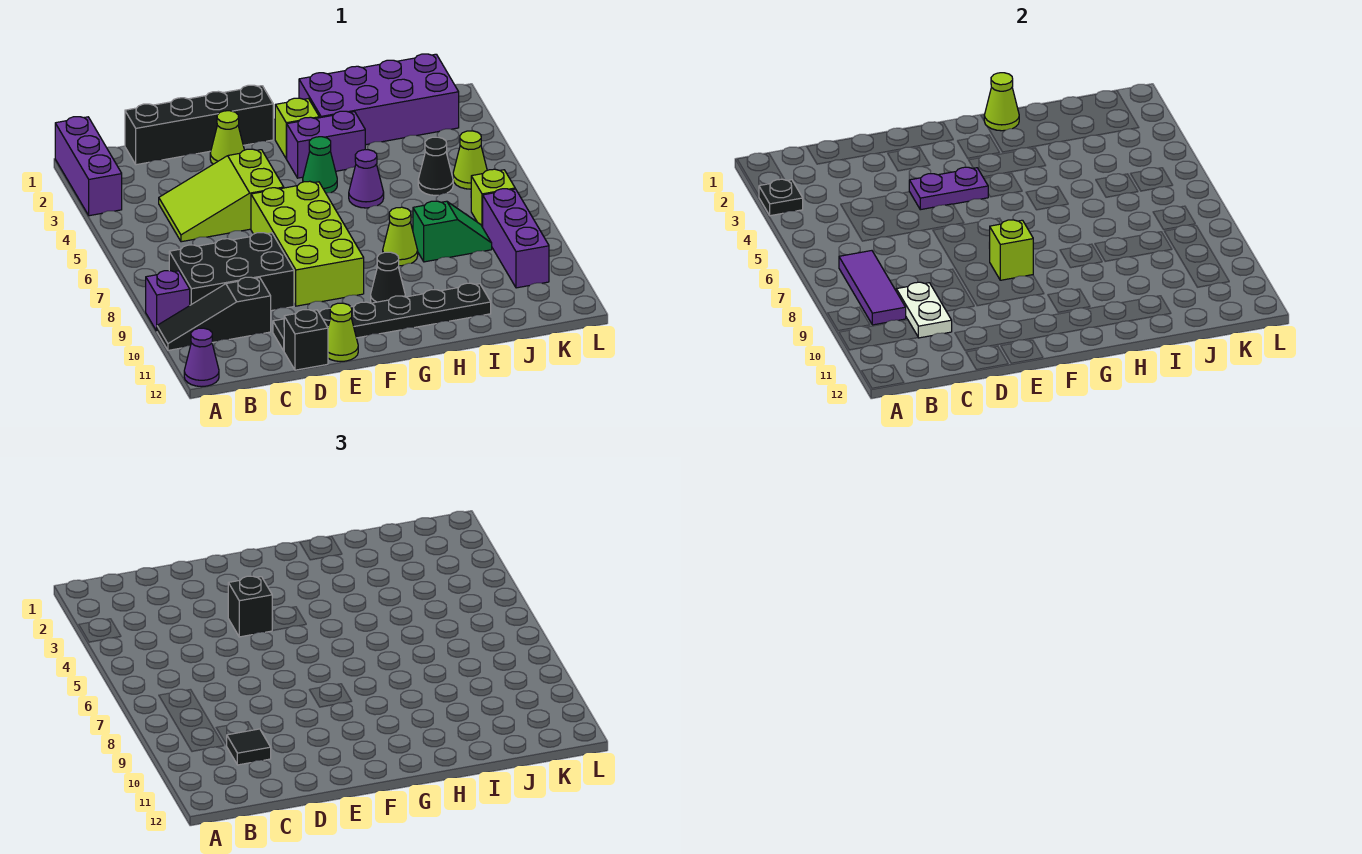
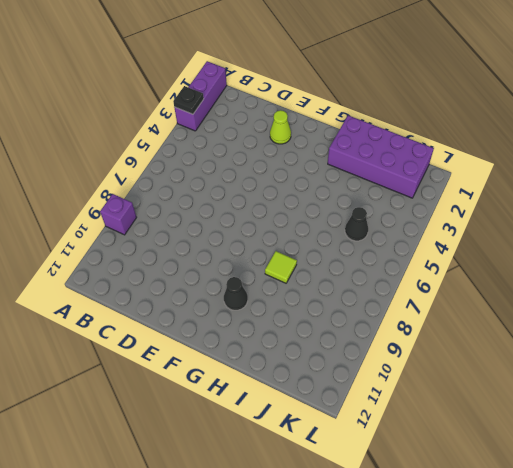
lime tile H8 level 1 -> lime cone H8 level 1
none -> black slope A10:C10 level 1 top C
none -> purple cone A12 level 1
none -> black brick B8:D9 level 1
none -> black brick C1:F1 level 1

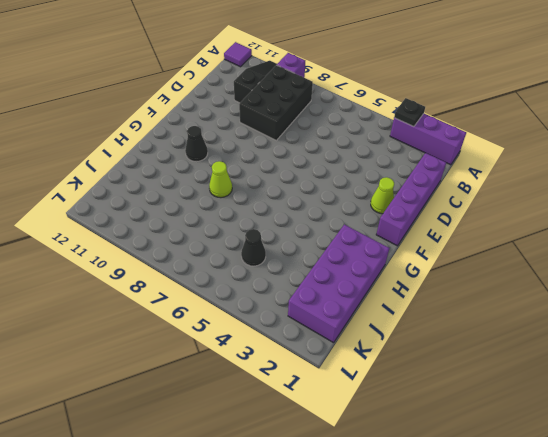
purple tile A12 level 1 -> purple cone A12 level 1
purple brick C1:F1 level 1 -> black brick C1:F1 level 1
none -> lime slope C4:E5 level 1 top E
none -> black plate D11:I11 level 1
none -> black brick D12 level 1
none -> lime brick E6:F9 level 1

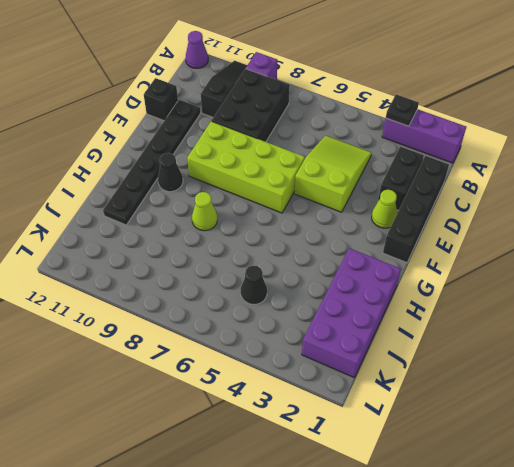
black brick C2:D2 level 1 -> none
none -> lime cone E12 level 1
none -> lime brick G2 level 1
none -> purple brick G3:H3 level 1
none -> green cone G4 level 1

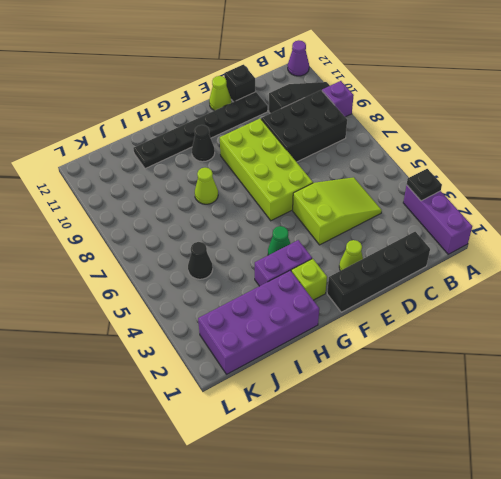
none -> purple cone H5 level 1
none -> green slope I8:J8 level 1 top I
none -> lime cone K5 level 1
none -> lime brick K7 level 1

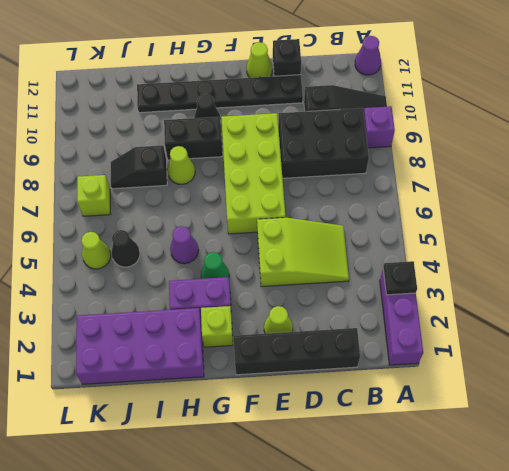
black brick G9:H9 level 1 -> none
black slope I8:J8 level 1 top I -> green slope I8:J8 level 1 top I
none -> purple brick K8:K10 level 1
none -> purple tile B7:B9 level 2
none -> white plate C9:C10 level 2
none -> purple plate E4:F4 level 2

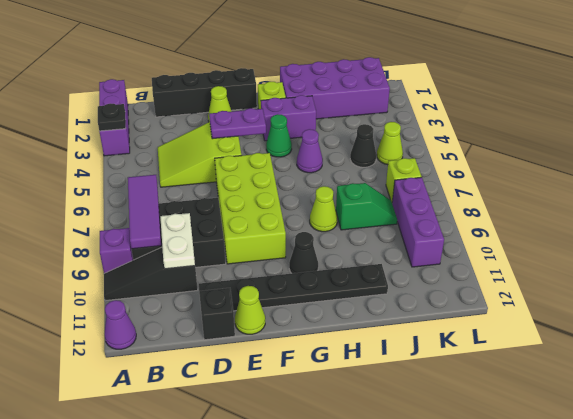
none -> lime brick F8 level 2
none -> lime cone H1 level 2
none -> black tile C10 level 3
none -> black brick E4 level 3

